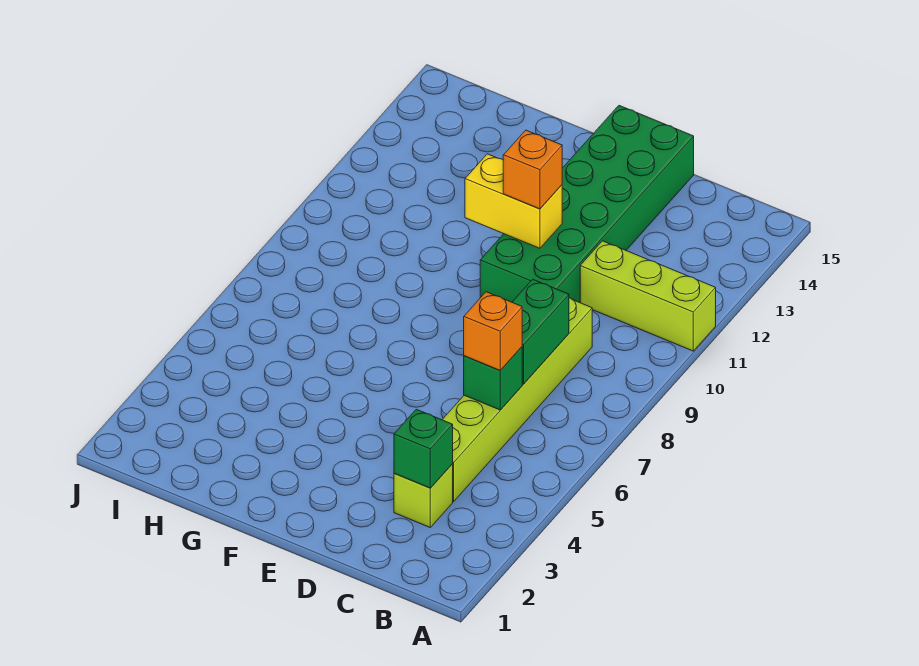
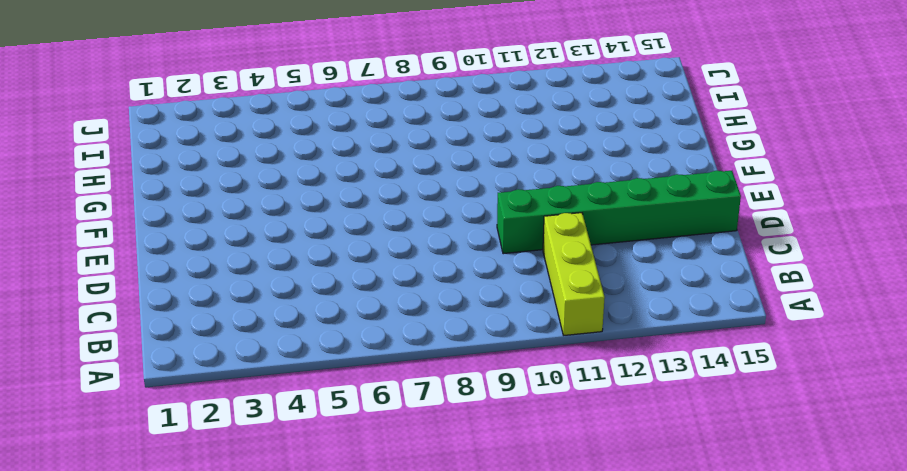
green brick D10:D15 level 1 -> green brick D10:E15 level 1
none -> lime brick C3 level 1
none -> lime brick C4:C9 level 1

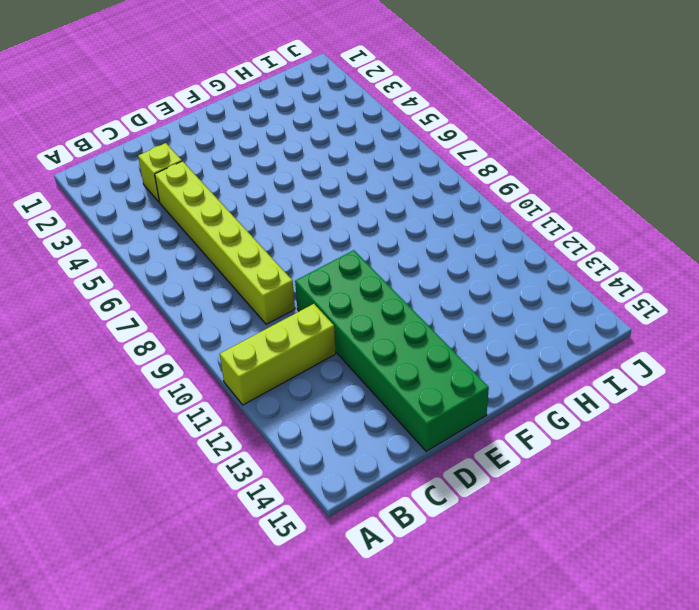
none -> green brick C3 level 2
none -> green brick C6 level 2

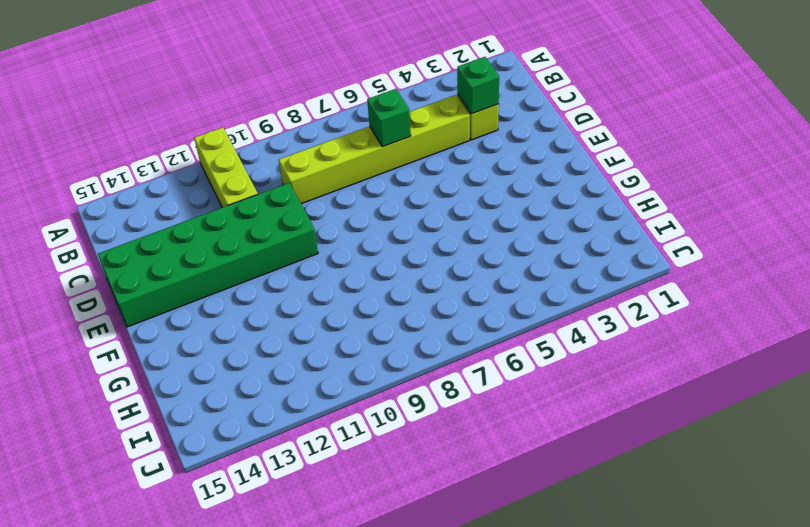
none -> green brick C7:C8 level 2
none -> yellow brick E11:F11 level 2

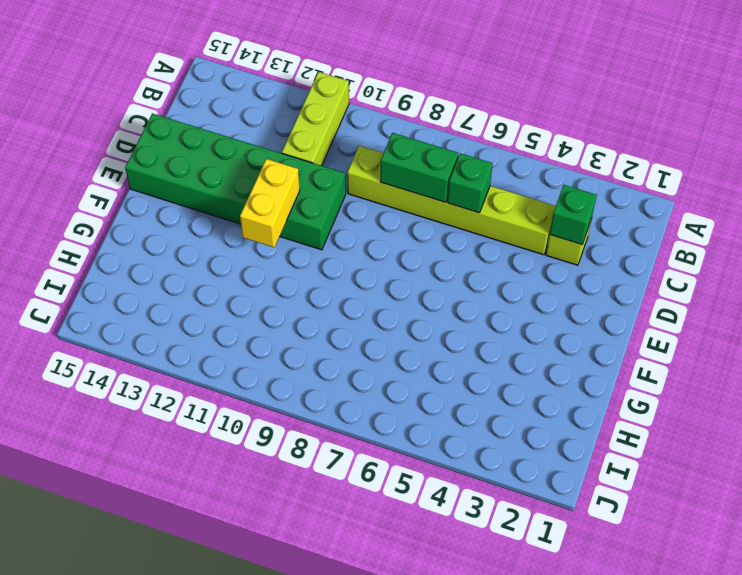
none -> orange brick C6 level 3
none -> orange brick E11 level 3

